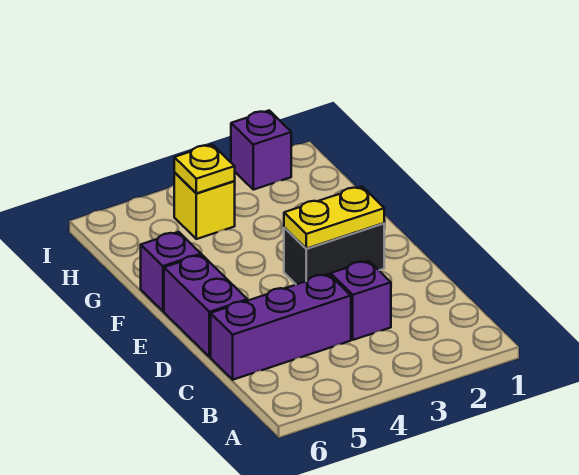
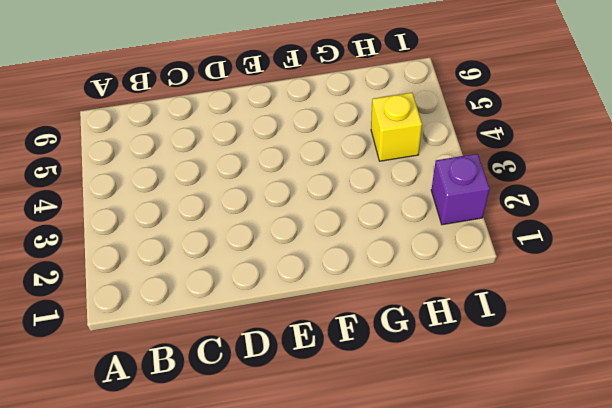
none -> purple brick C3 level 1
none -> purple brick C4:C6 level 1

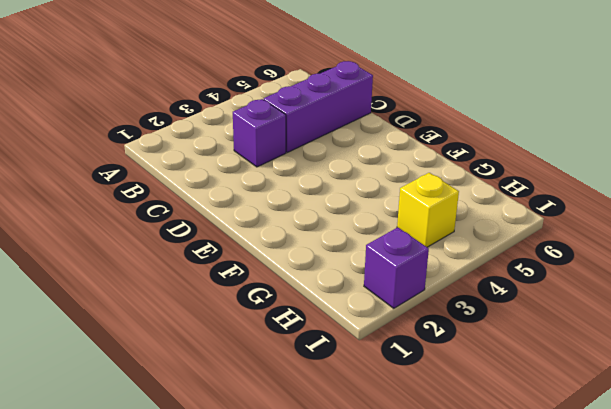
none -> purple brick D6:E6 level 1
none -> black brick E2:E3 level 1

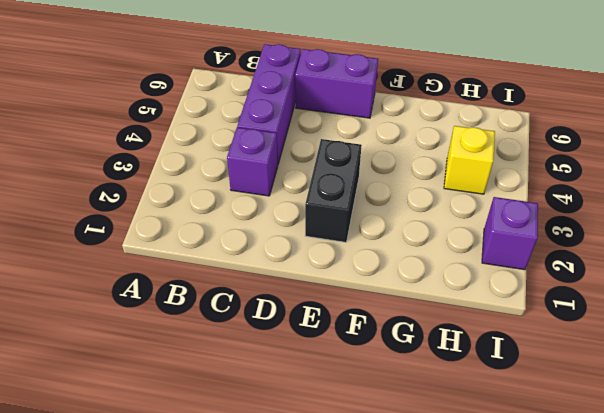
none -> purple brick F6 level 1
none -> yellow plate E2:E3 level 2

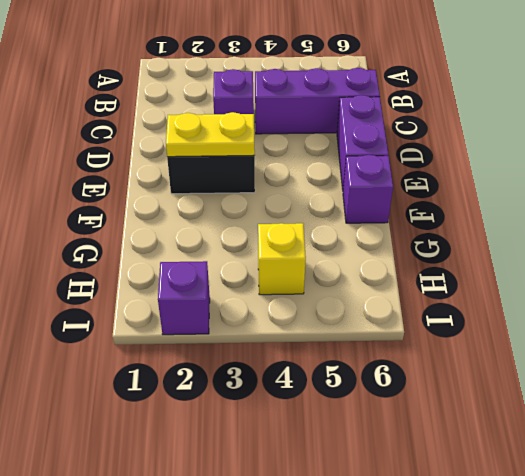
none -> yellow plate H4 level 2

